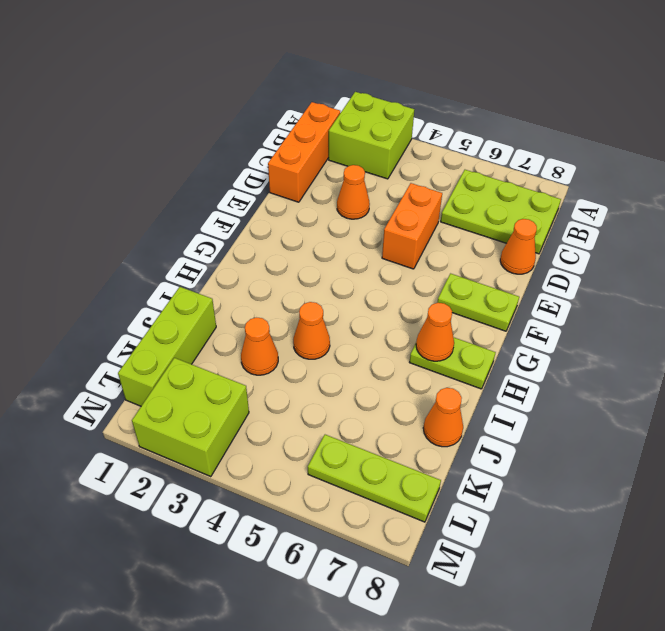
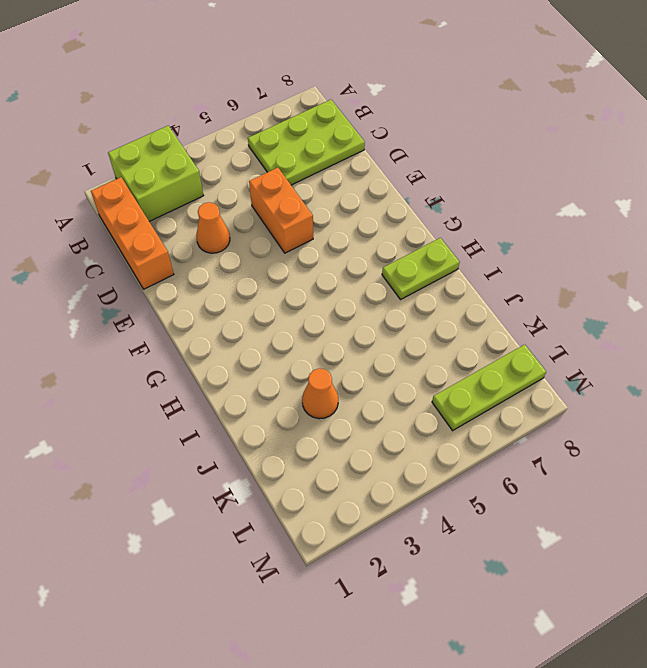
none -> orange cone D8 level 1
none -> lime plate F7:F8 level 1
none -> orange cone I4 level 1

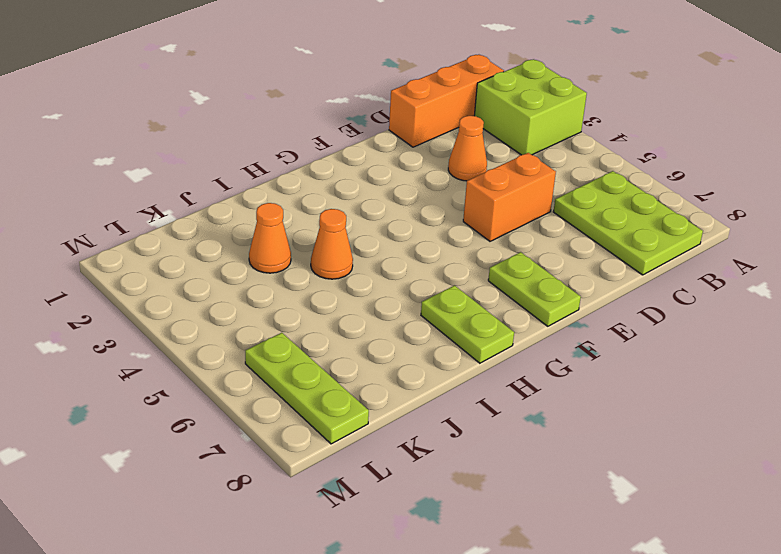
none -> orange cone D8 level 1
none -> lime brick J1:L1 level 1
none -> orange cone J8 level 1

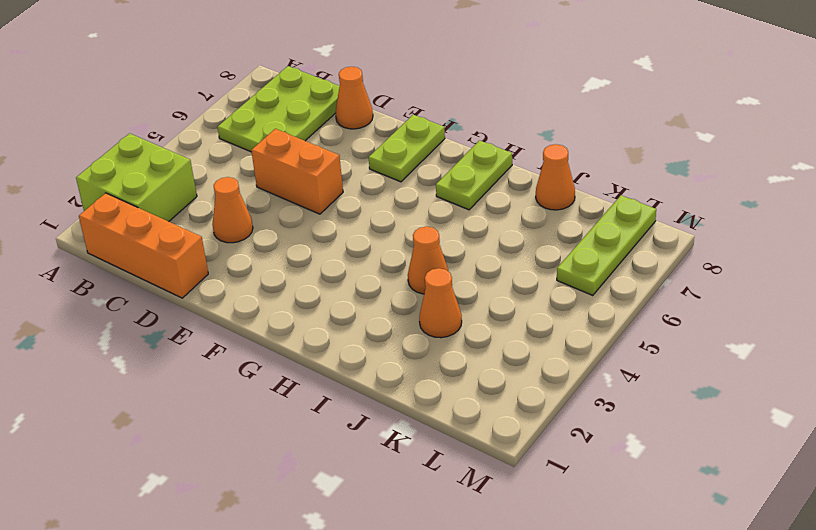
none -> lime brick J1:L1 level 1
none -> lime brick L2:M3 level 1
none -> orange cone H7 level 2

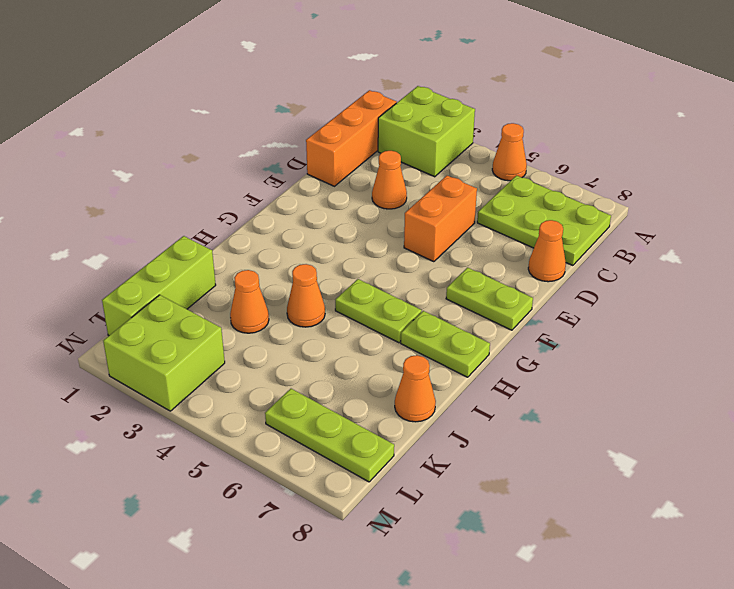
orange cone A5 level 1 -> orange cone H7 level 2
lime plate H5:H6 level 1 -> none

